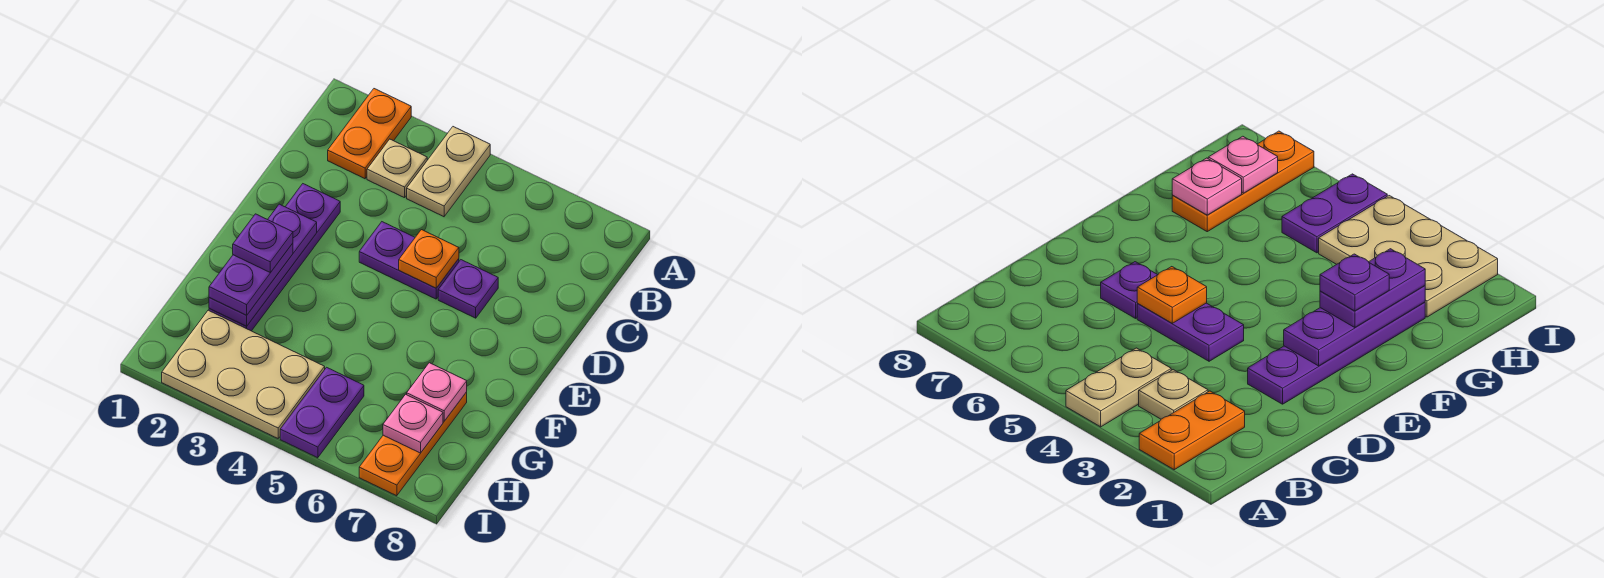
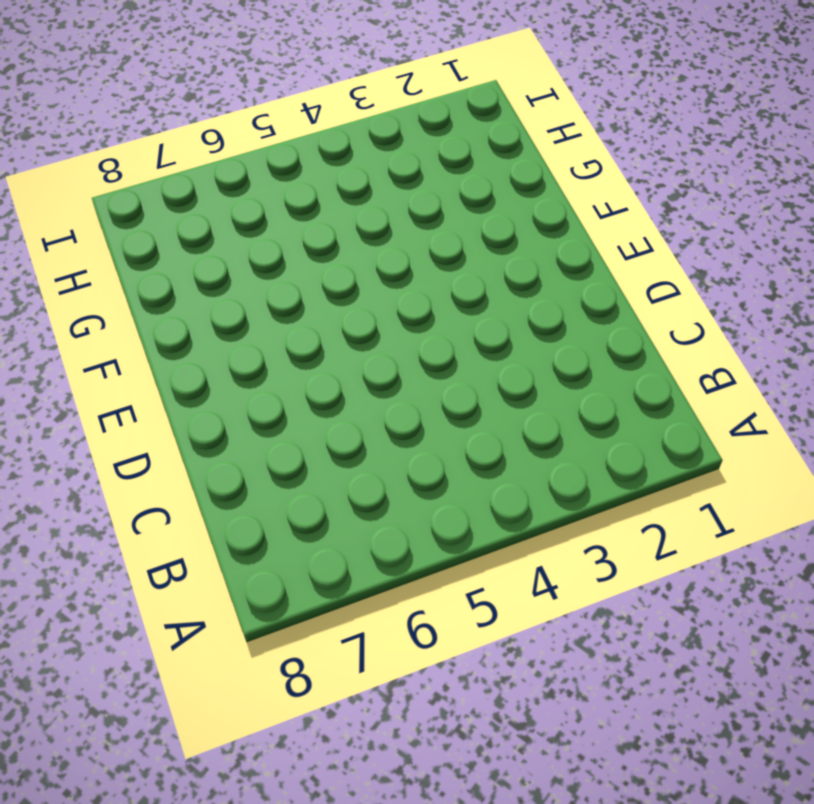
none -> orange plate A2:B2 level 1
none -> tan plate A4:B4 level 1
none -> tan plate B3 level 1

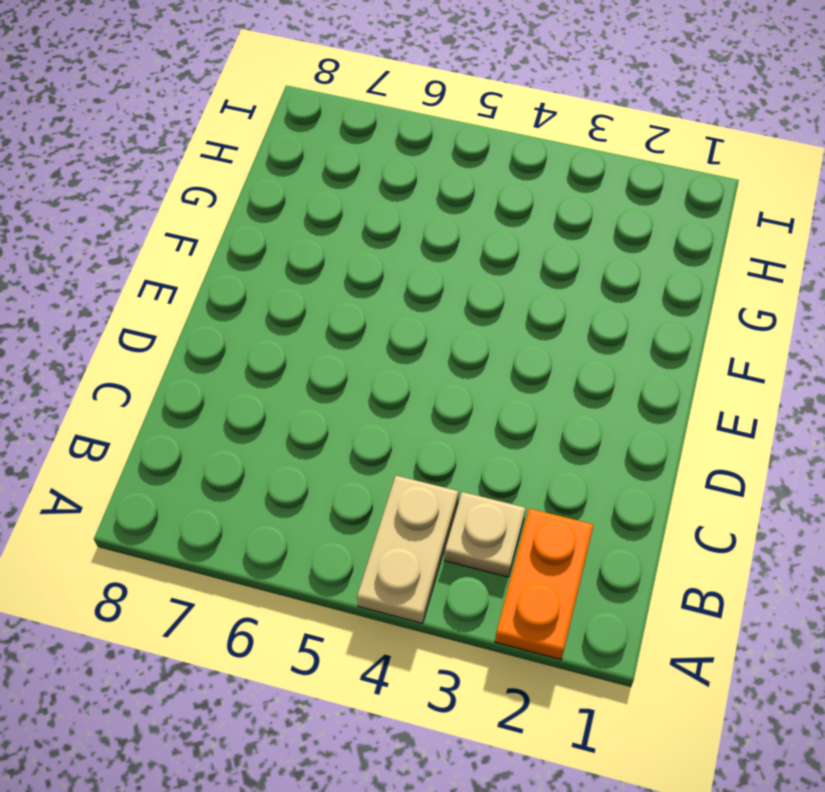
none -> purple plate D2:G2 level 1
none -> purple plate D4:D5 level 1
none -> purple plate D6 level 1

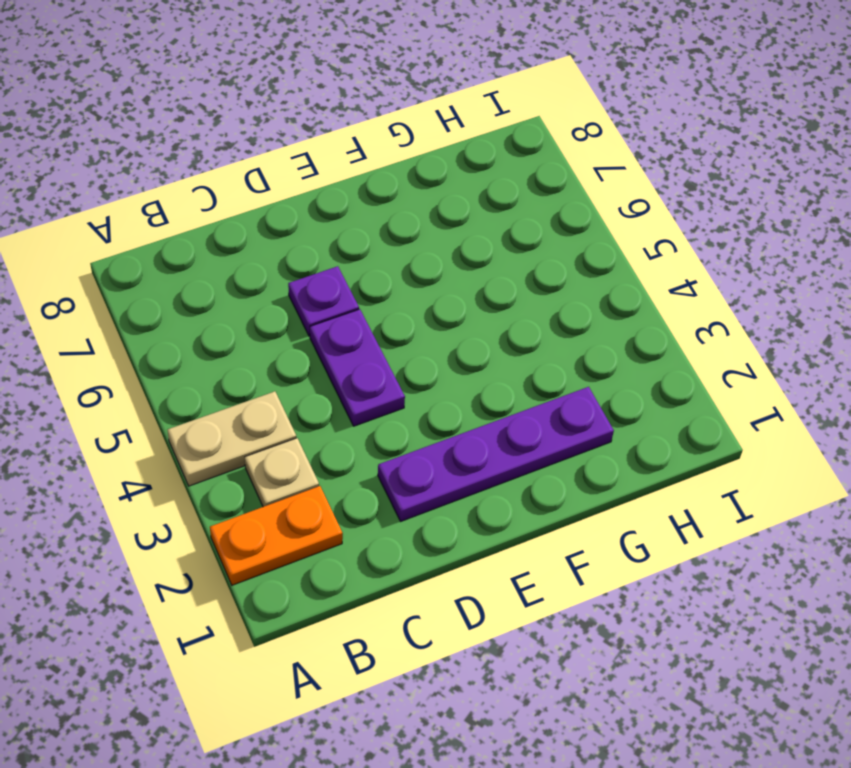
none -> orange plate G7:I7 level 1
none -> tan plate H2:I4 level 1
none -> purple plate H5:I5 level 1

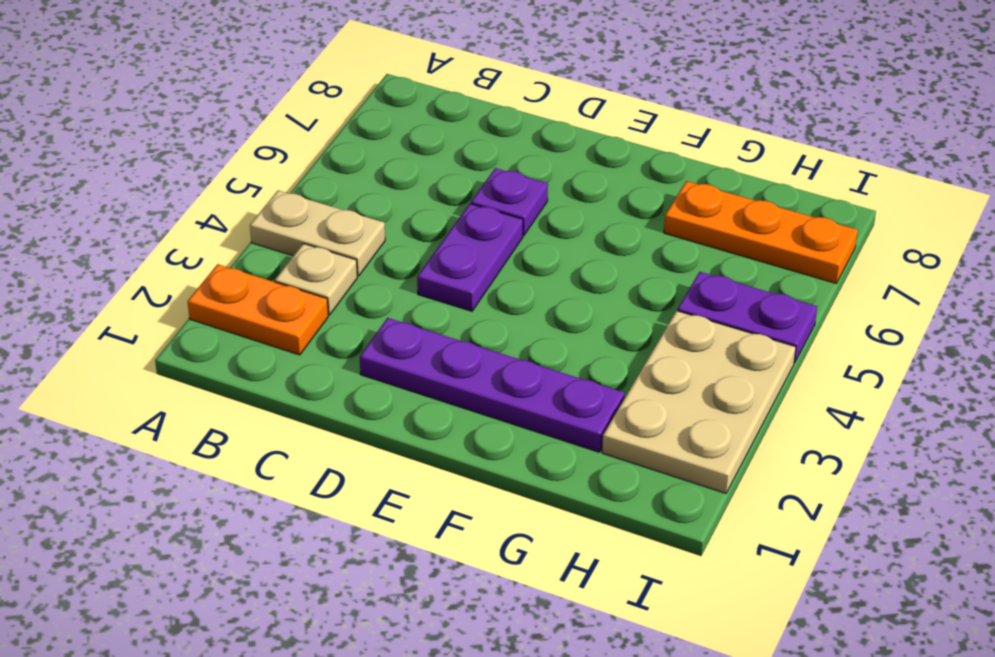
none -> orange plate D5 level 2
none -> purple plate E2:G2 level 2
none -> pink plate G7 level 2

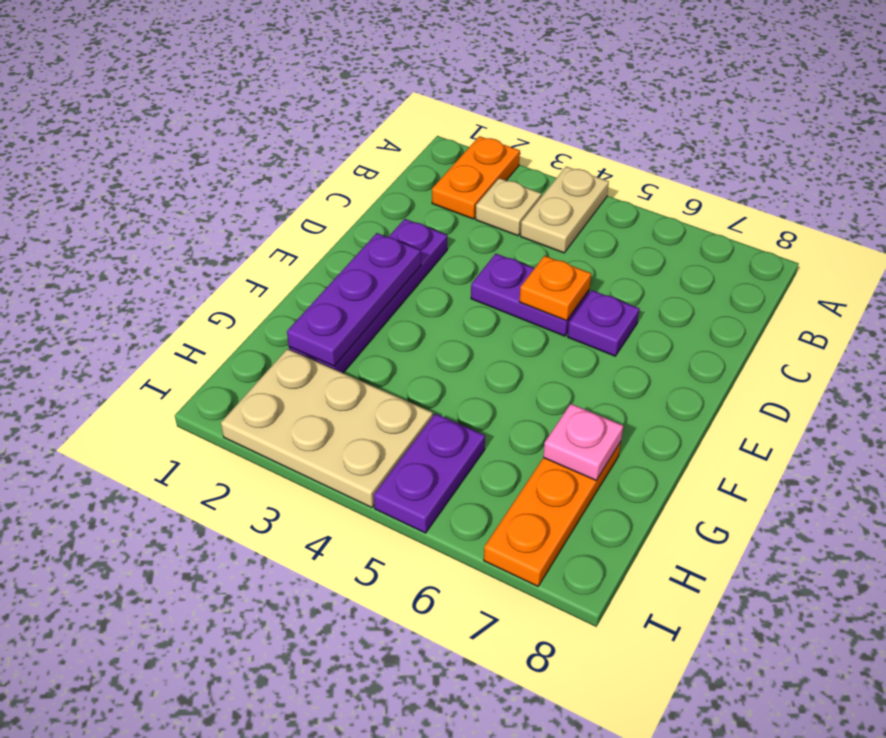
none -> pink plate H7 level 2
none -> purple plate F2:G2 level 3
none -> purple plate F2 level 4

